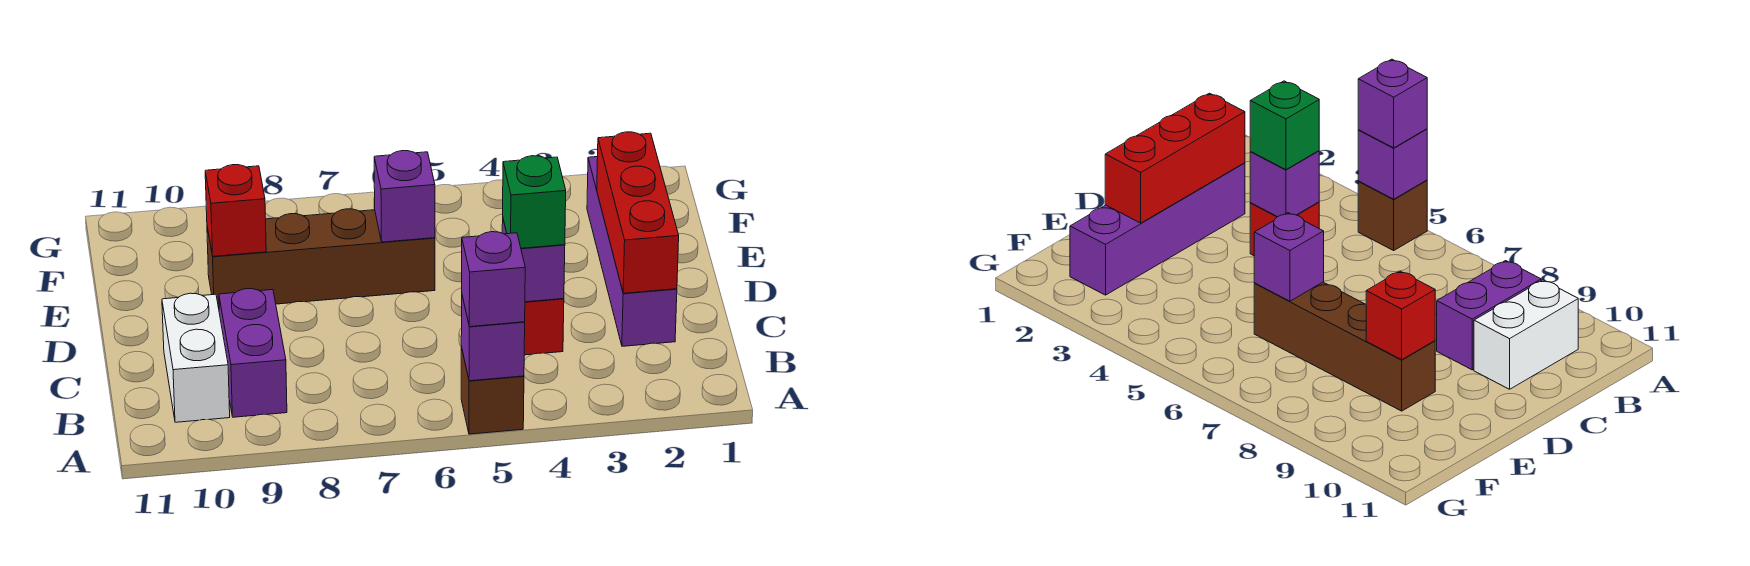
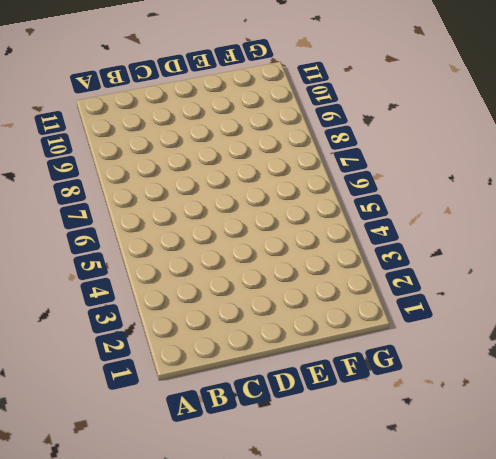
none -> brown brick A5 level 1
none -> purple brick B9:C9 level 1
none -> white brick B10:C10 level 1

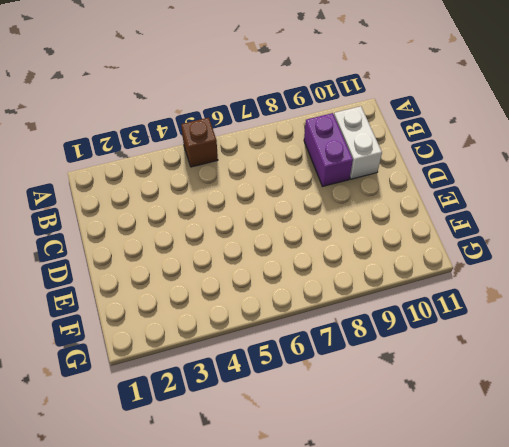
none -> purple brick C2:F2 level 1
none -> red brick C4 level 1
none -> brown brick E6:E9 level 1

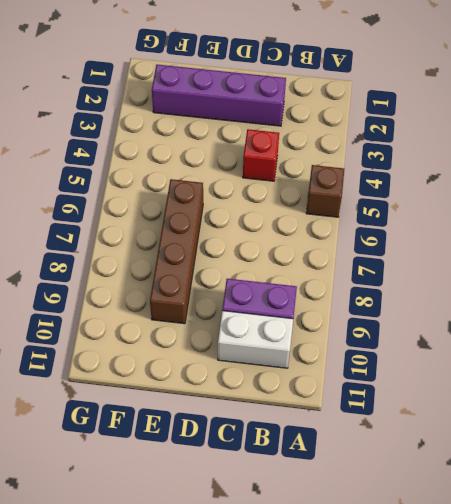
none -> purple brick A5 level 2
none -> red brick C2:E2 level 2
none -> purple brick C4 level 2

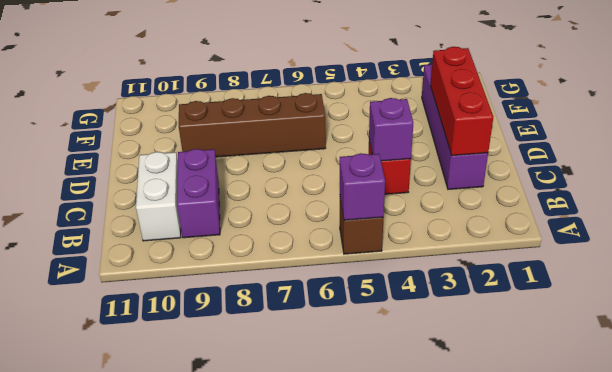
none -> purple brick E6 level 2
none -> red brick E9 level 2
none -> purple brick A5 level 3

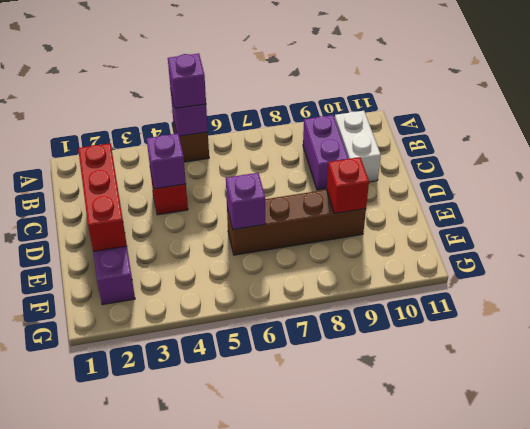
none -> green brick C4 level 3

